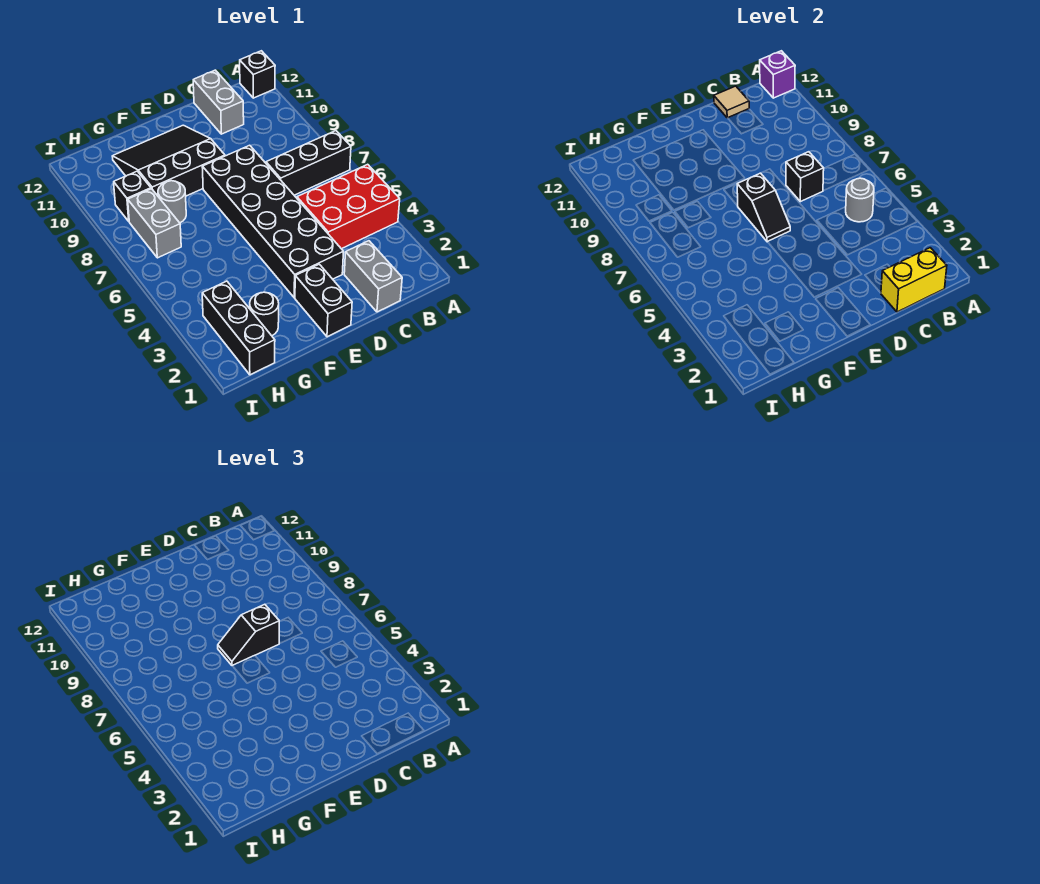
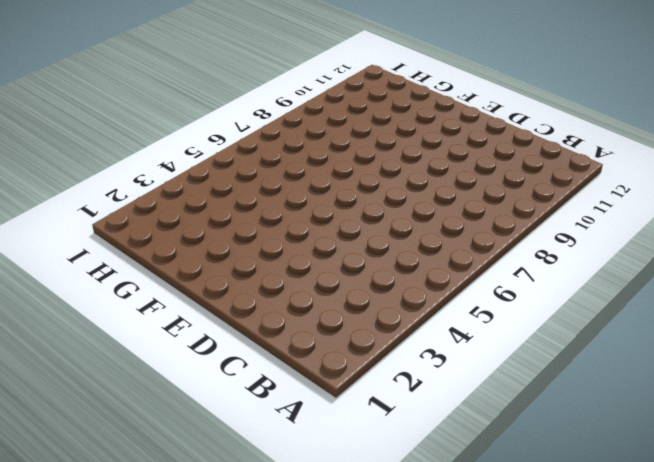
none -> red brick A4:C5 level 1
none -> black brick A7:C7 level 1
none -> black brick A12 level 1

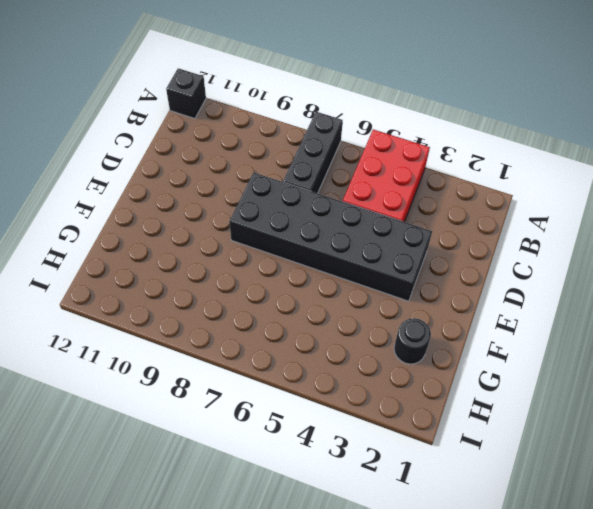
none -> grey brick C1:C2 level 1
none -> grey brick C11:C12 level 1
none -> black brick E1:E2 level 1

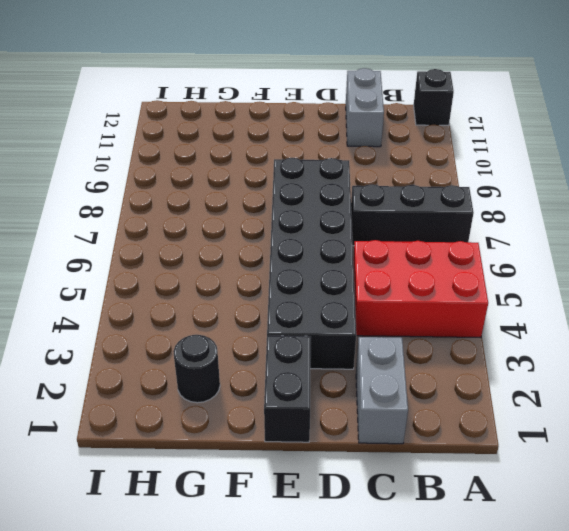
none -> black slope E9:G11 level 1 top 9
none -> grey round brick G8 level 1
none -> black brick H1:H3 level 1

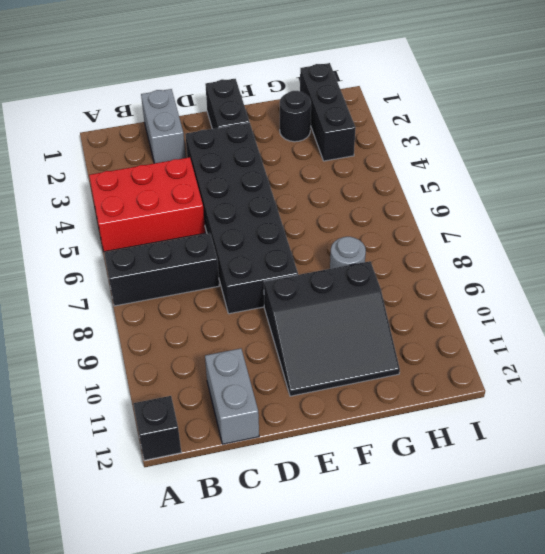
none -> grey brick H7:H8 level 1
none -> black brick H9 level 1
none -> purple brick A12 level 2

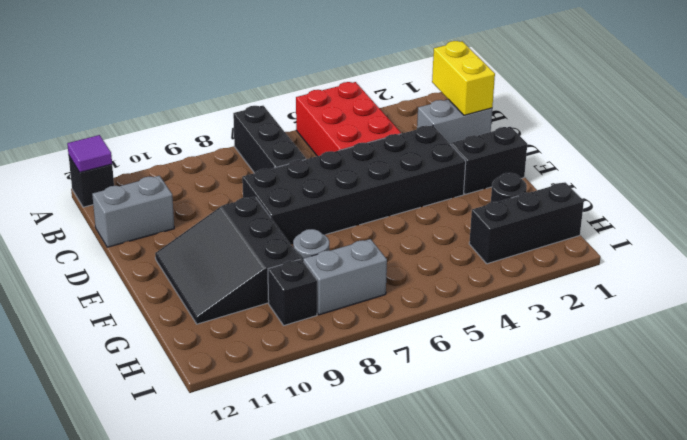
purple tile A12 level 2 -> purple brick A12 level 2
none -> grey round brick B5 level 2
none -> black brick C7 level 2
none -> tan tile C12 level 2

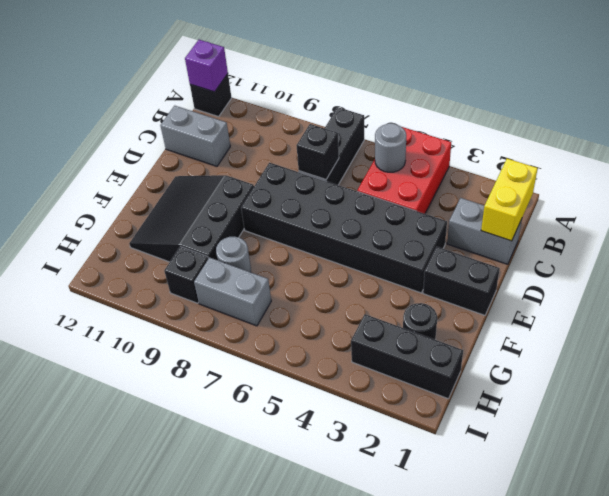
none -> tan tile C12 level 2
none -> black slope E6:E7 level 2 top 7
none -> black slope D7:E7 level 3 top D

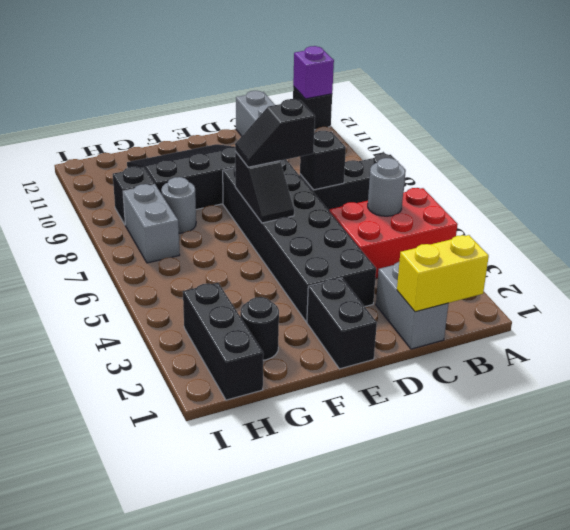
none -> tan tile C12 level 2

